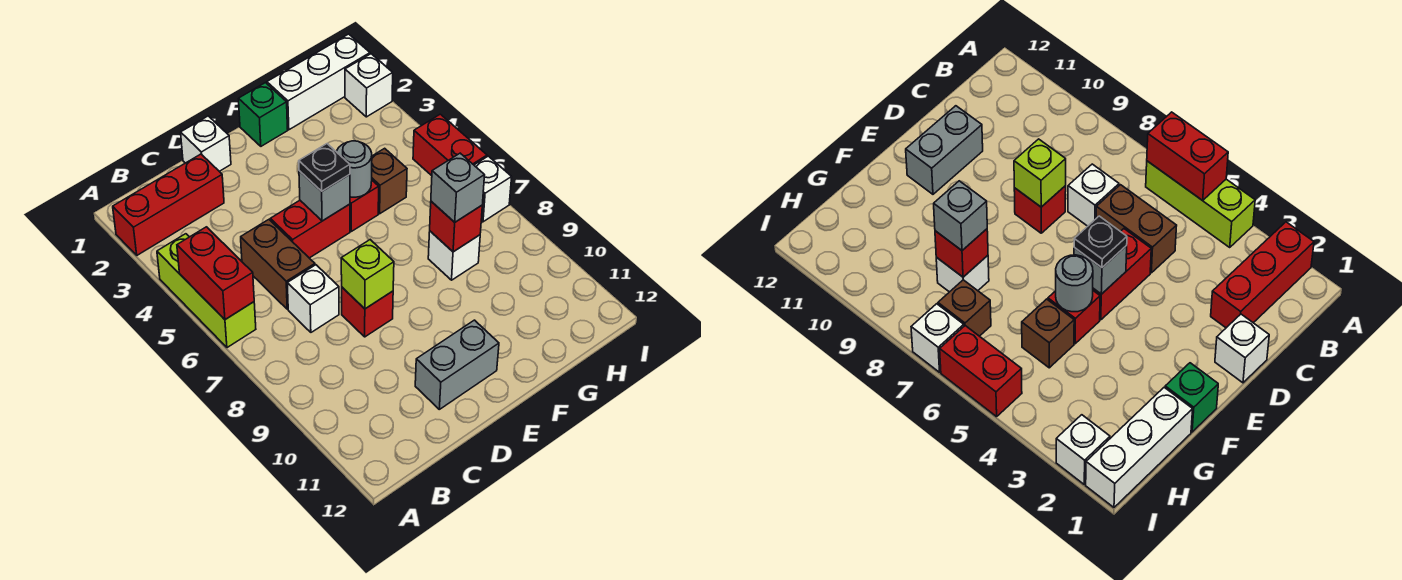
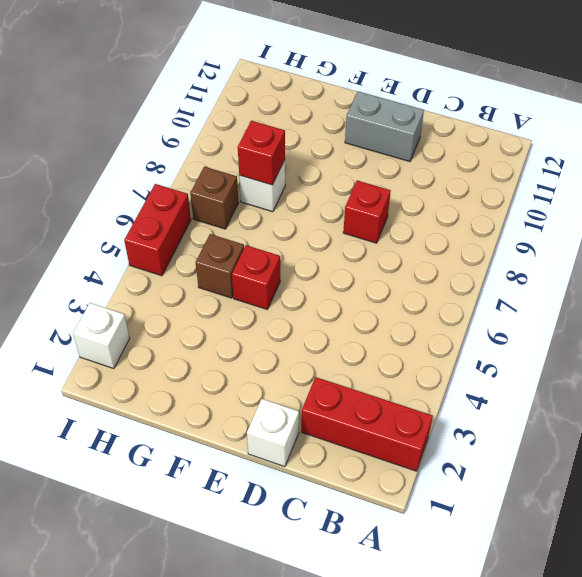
none -> lime brick A4:A6 level 1
none -> brown brick C5:C6 level 1
none -> white brick C7 level 1

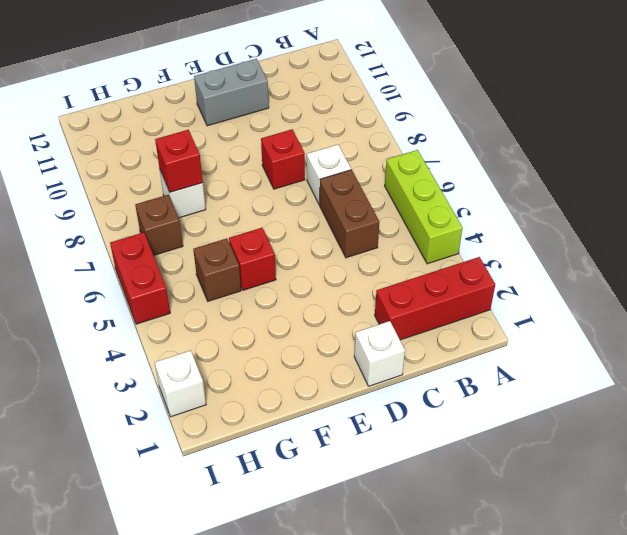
none -> red brick D5:E5 level 1
none -> green brick F1 level 1
none -> white brick G1:I1 level 1

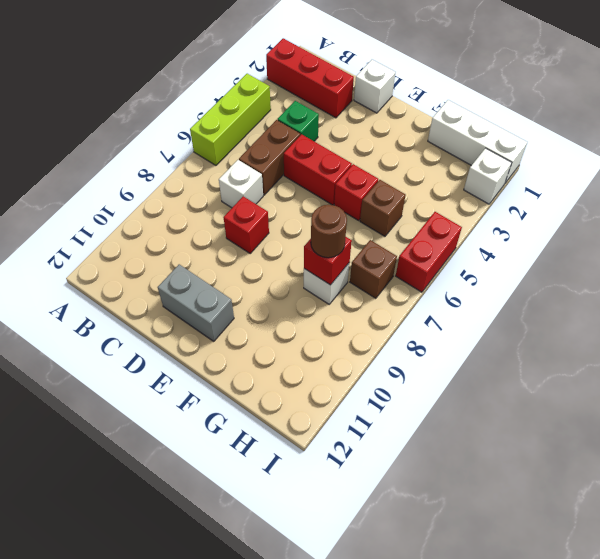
green brick C4 level 1 -> green brick F1 level 1
brown round brick G8 level 3 -> grey brick G8 level 3
none -> white brick I7 level 1
none -> red brick A5:A6 level 2
none -> lime brick D8 level 2

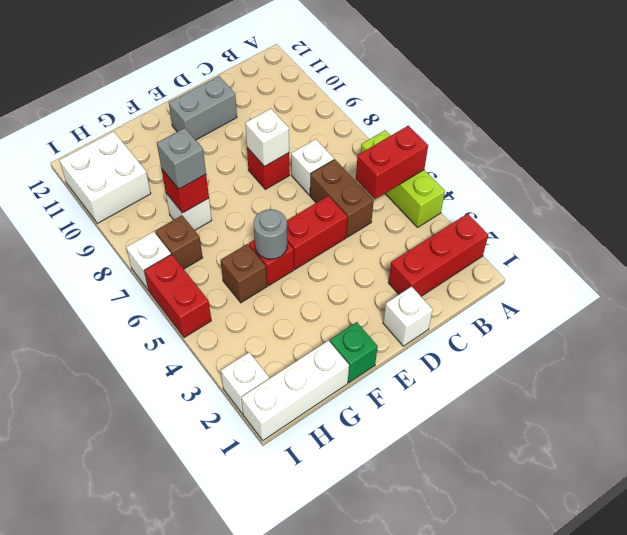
red brick A5:B5 level 2 -> red brick A5:A6 level 2
white brick D8 level 2 -> lime brick D8 level 2
white brick H10:I11 level 1 -> none
none -> grey brick E5 level 2
none -> black plate E5 level 3

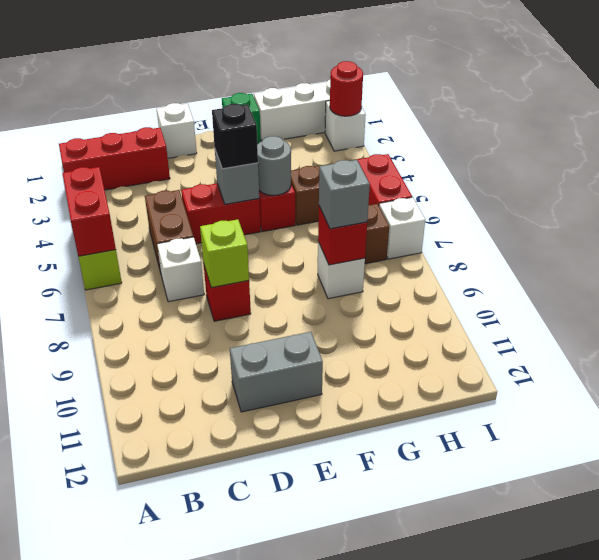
black brick E5 level 3 -> black plate E5 level 3
red round brick I2 level 2 -> none

